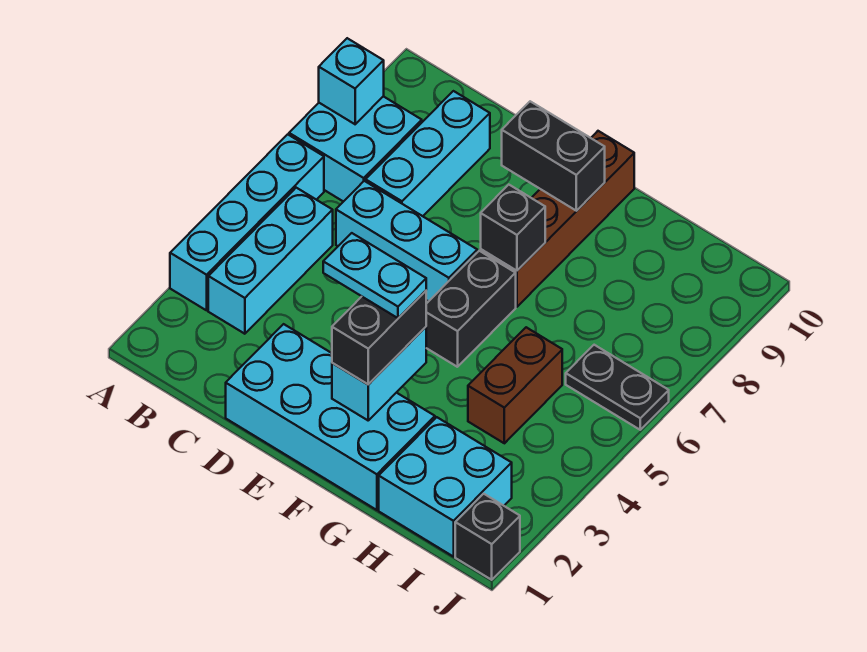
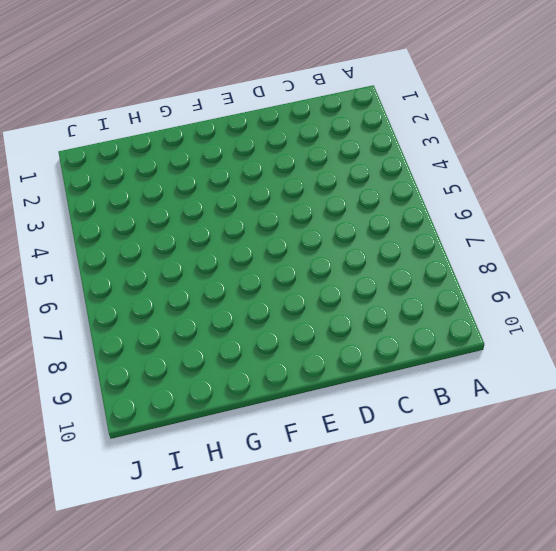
none -> cyan brick A3:A6 level 1
none -> cyan brick A7:B8 level 1
none -> cyan brick B3:B5 level 1

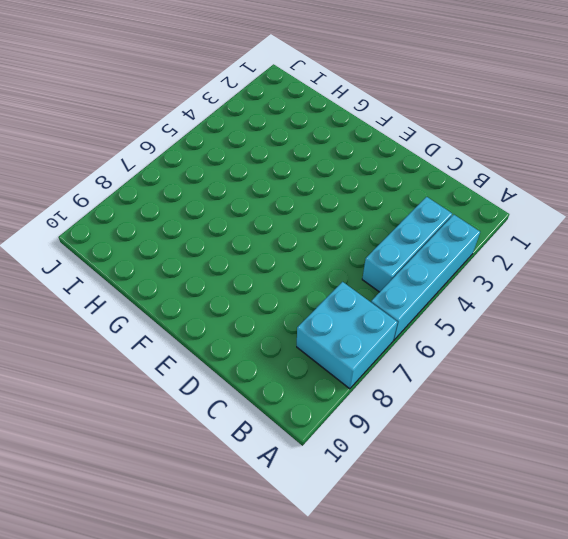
none -> cyan brick C6:E6 level 1
none -> cyan brick C7:C9 level 1
none -> cyan brick D1:G2 level 1

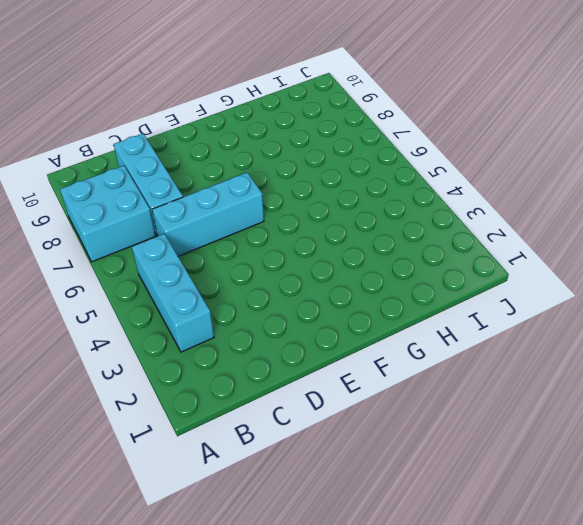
none -> cyan brick A3:A6 level 1
none -> cyan brick D1:G2 level 1
none -> black brick F5:F6 level 1

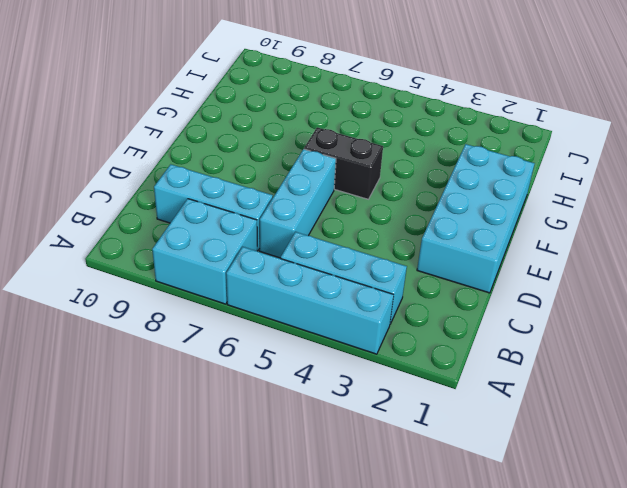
none -> brown brick F7:F10 level 1
none -> cyan brick H1:I2 level 1
none -> brown brick H4:H5 level 1

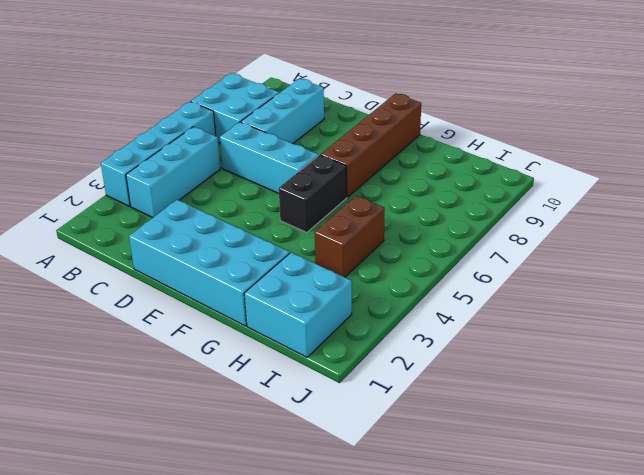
none -> black plate I6:J6 level 1
none -> black brick J1 level 1
none -> cyan brick A8 level 2

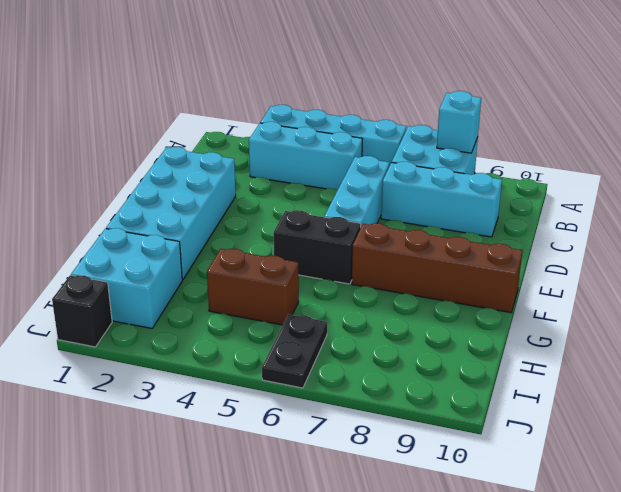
none -> black brick E9:F9 level 2
none -> cyan brick F2:F3 level 2
none -> black brick F7 level 2

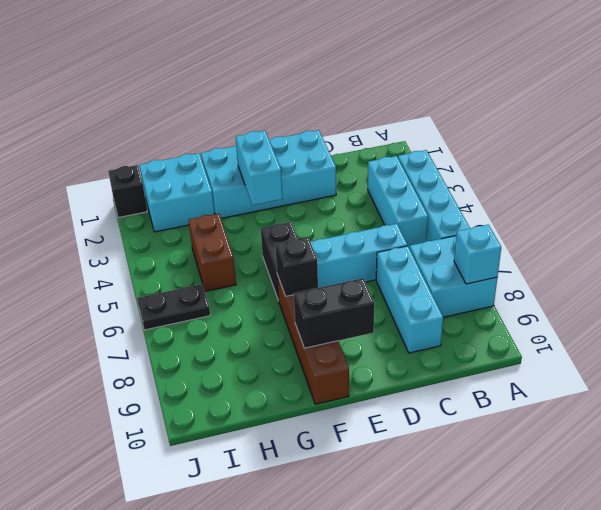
none -> black brick F2:F3 level 3
none -> cyan plate E3:F3 level 4

